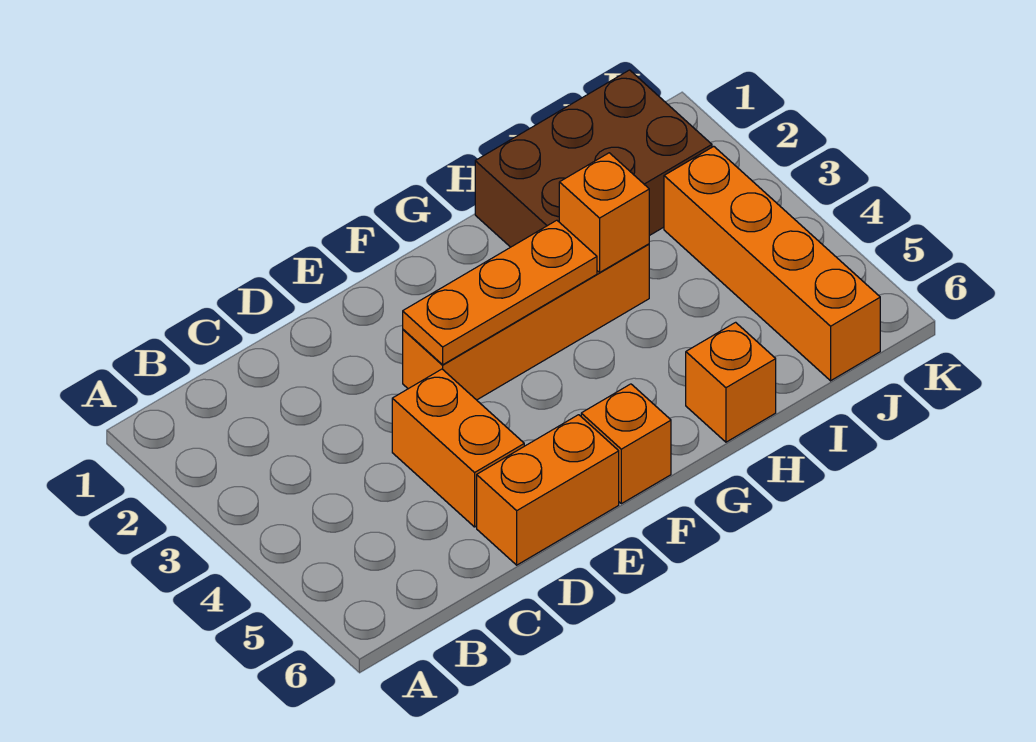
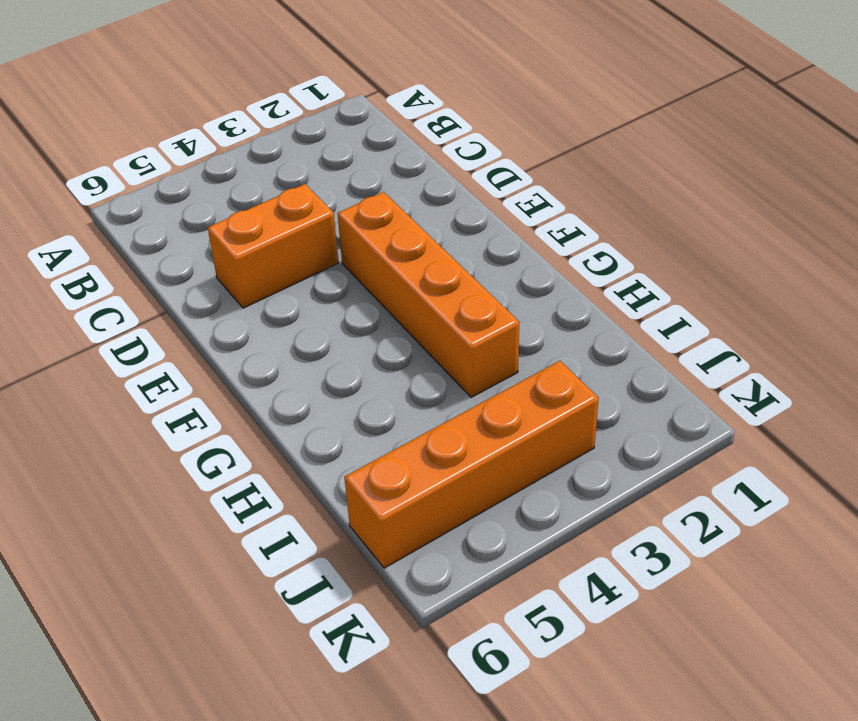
none -> orange brick D6:E6 level 1
none -> orange brick F6 level 1

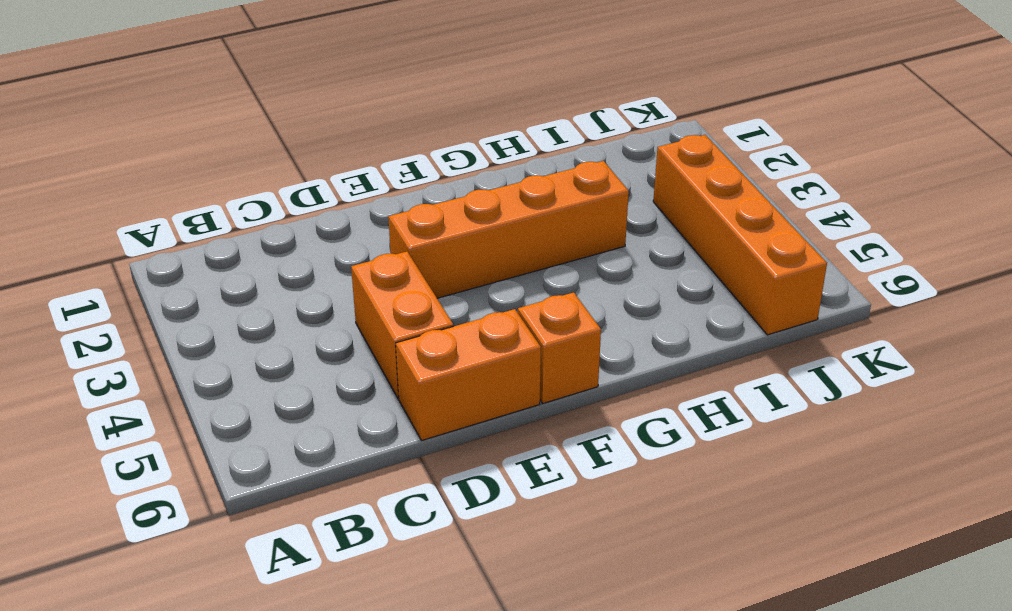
none -> brown brick H1:J2 level 1
none -> orange brick H6 level 1

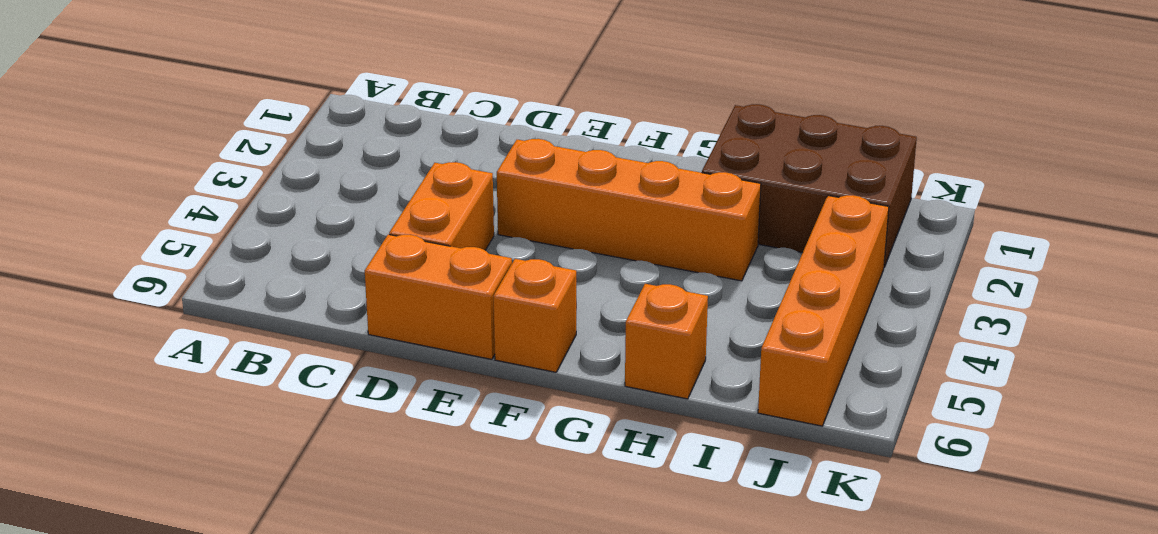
none -> orange plate E3:G3 level 2
none -> orange brick H3 level 2

